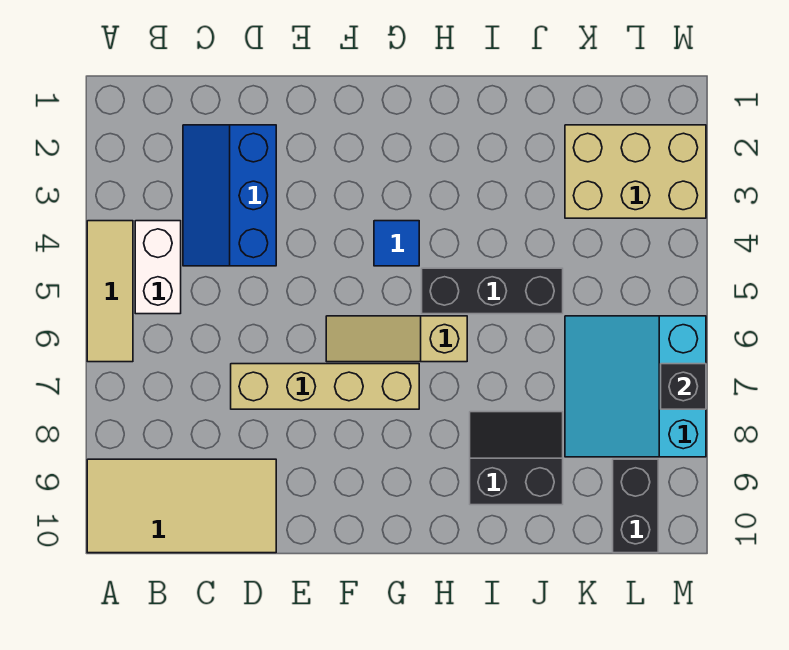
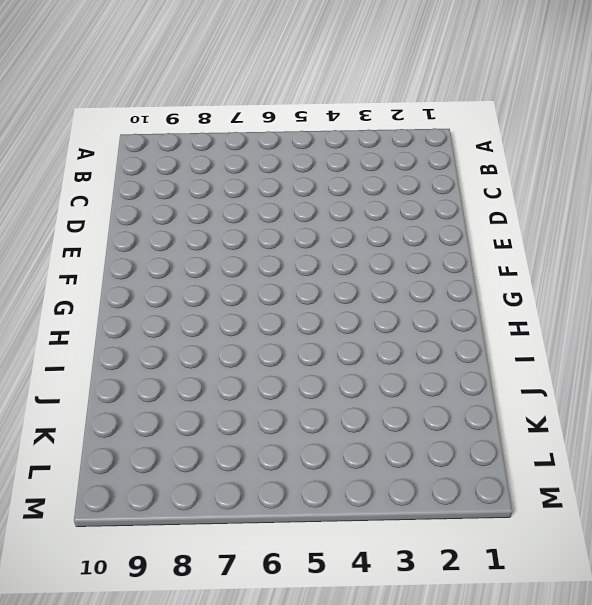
none -> tan tile A4:A6 level 1
none -> tan tile A9:D10 level 1
none -> white brick B4:B5 level 1

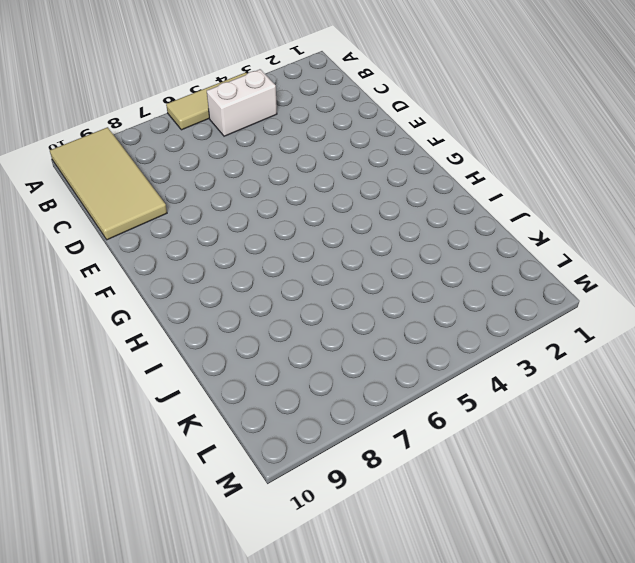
none -> blue slope C2:D4 level 1 top D
none -> tan brick D7:G7 level 1
none -> tan slope F6:H6 level 1 top H

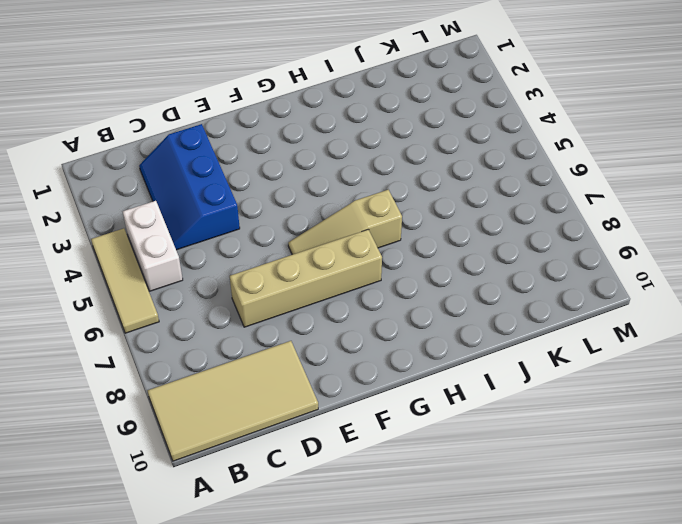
none -> blue tile G4 level 1
none -> black brick H5:J5 level 1
none -> black slope I8:J9 level 1 top 9

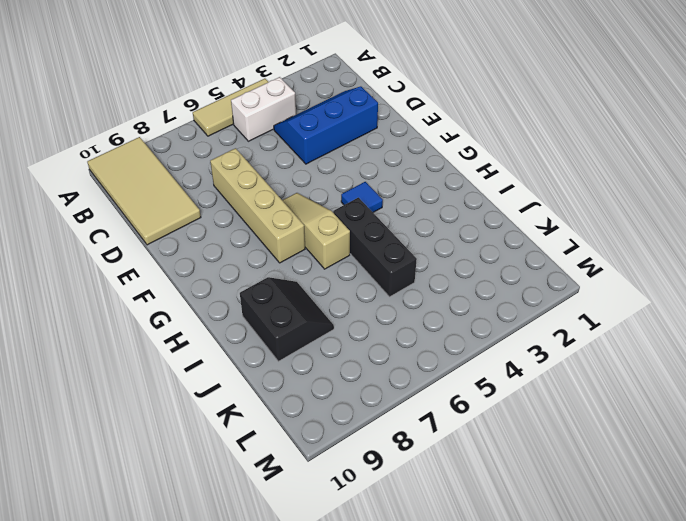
none -> tan brick K2:M3 level 1
none -> cyan slope K6:M8 level 1 top M
none -> black brick L9:L10 level 1

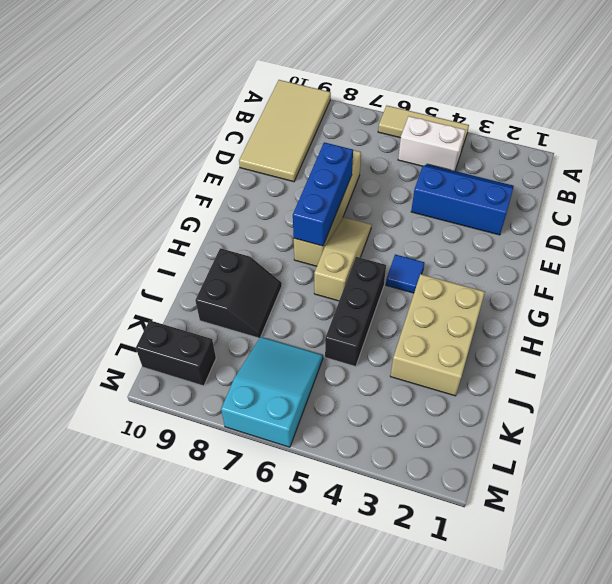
blue brick E7:G7 level 2 -> none
tan brick H2:J3 level 1 -> tan brick K2:M3 level 1
cyan slope K6:M7 level 1 top M -> cyan slope K6:M8 level 1 top M
none -> black brick M7 level 2

